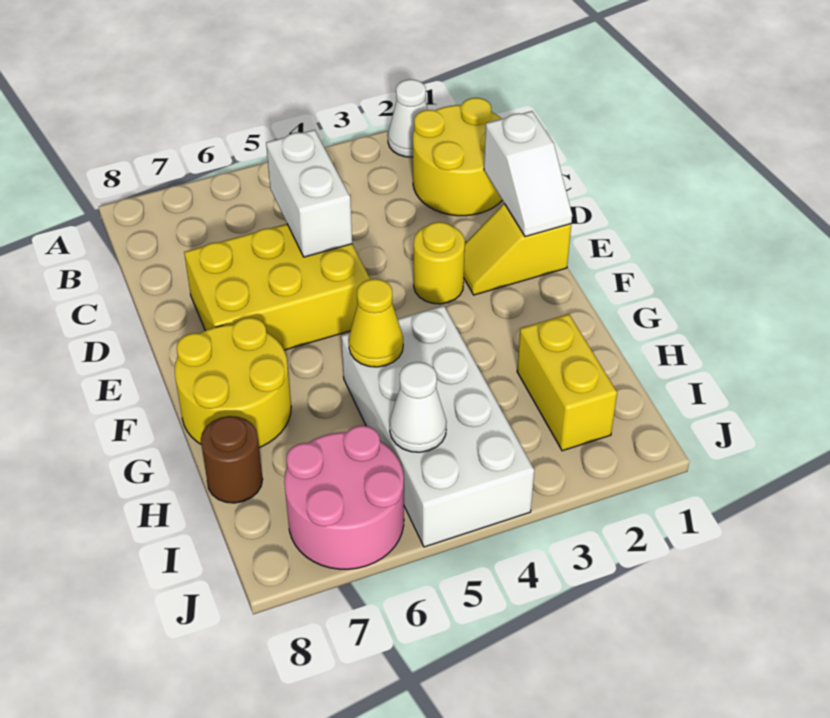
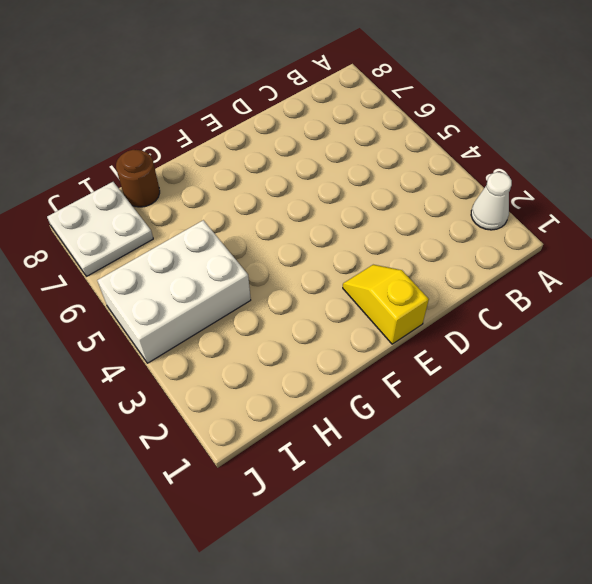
white brick H4:J5 level 1 -> white brick G4:J5 level 1
white plate I7:J8 level 1 -> pink round brick I6:J7 level 1
none -> yellow round brick B1:C2 level 1
none -> yellow brick D5:E7 level 1
none -> yellow round brick E3 level 1

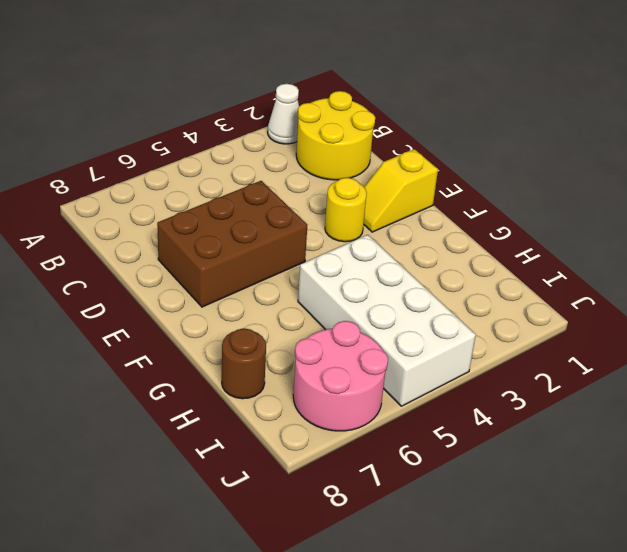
brown brick D5:E7 level 1 -> yellow brick D5:E7 level 1
none -> yellow round brick F7:G8 level 1
none -> yellow brick H2:I2 level 1
none -> white brick C5:D5 level 2

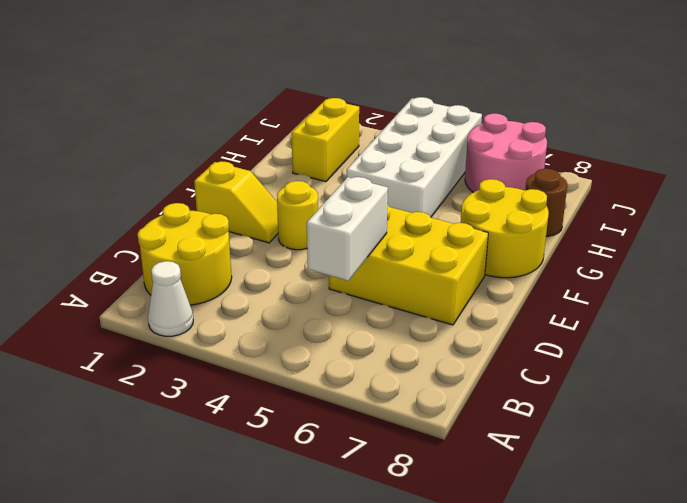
none -> white slope D1:E1 level 2 top D
none -> yellow cone G5 level 2
none -> white cone I5 level 2

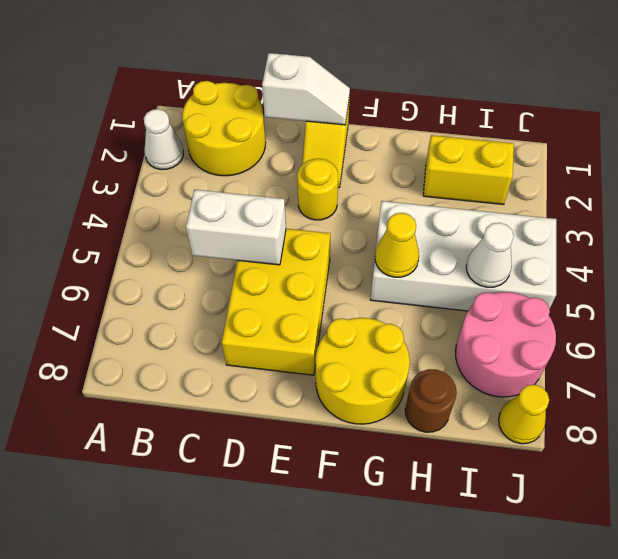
yellow cone J8 level 1 -> none

